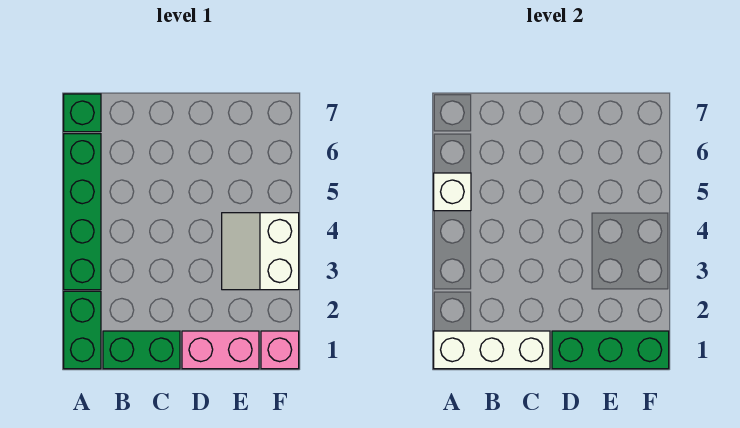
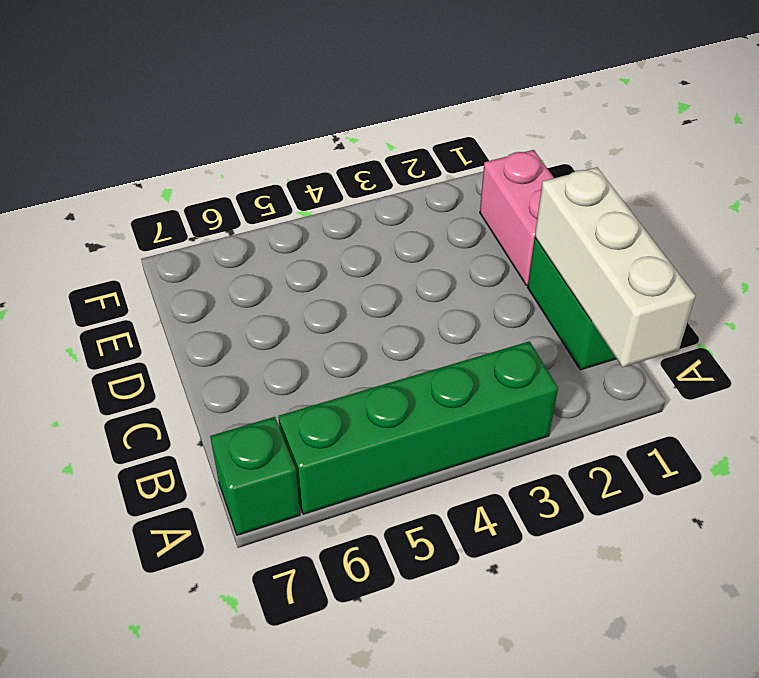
none -> green brick A1:A2 level 1
none -> white slope E3:F4 level 1 top F

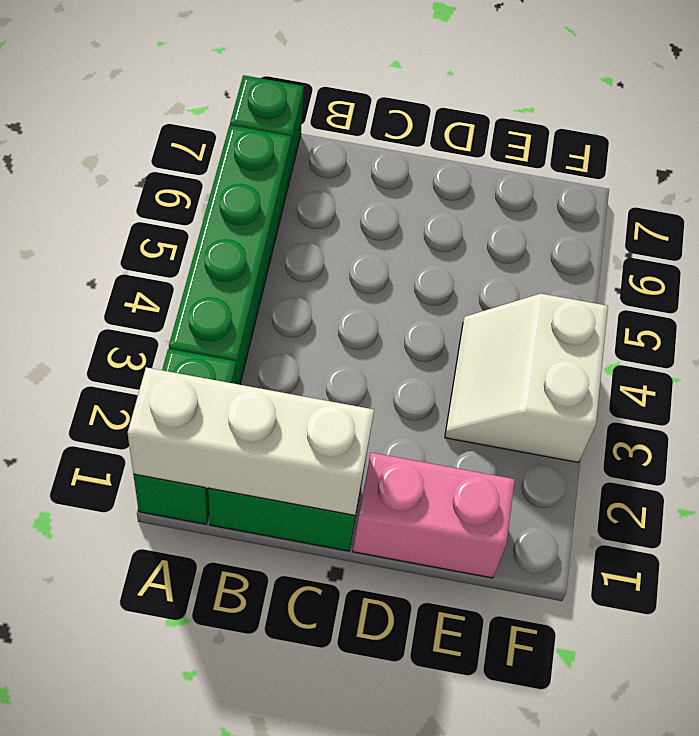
none -> pink brick F1 level 1
none -> white brick A5 level 2

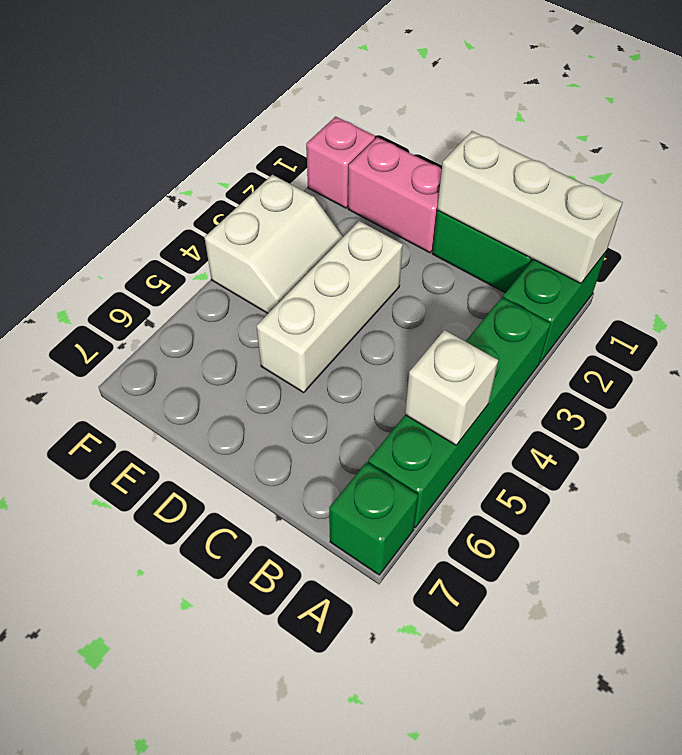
white brick D3:D5 level 1 -> none
none -> green brick D1:F1 level 2

